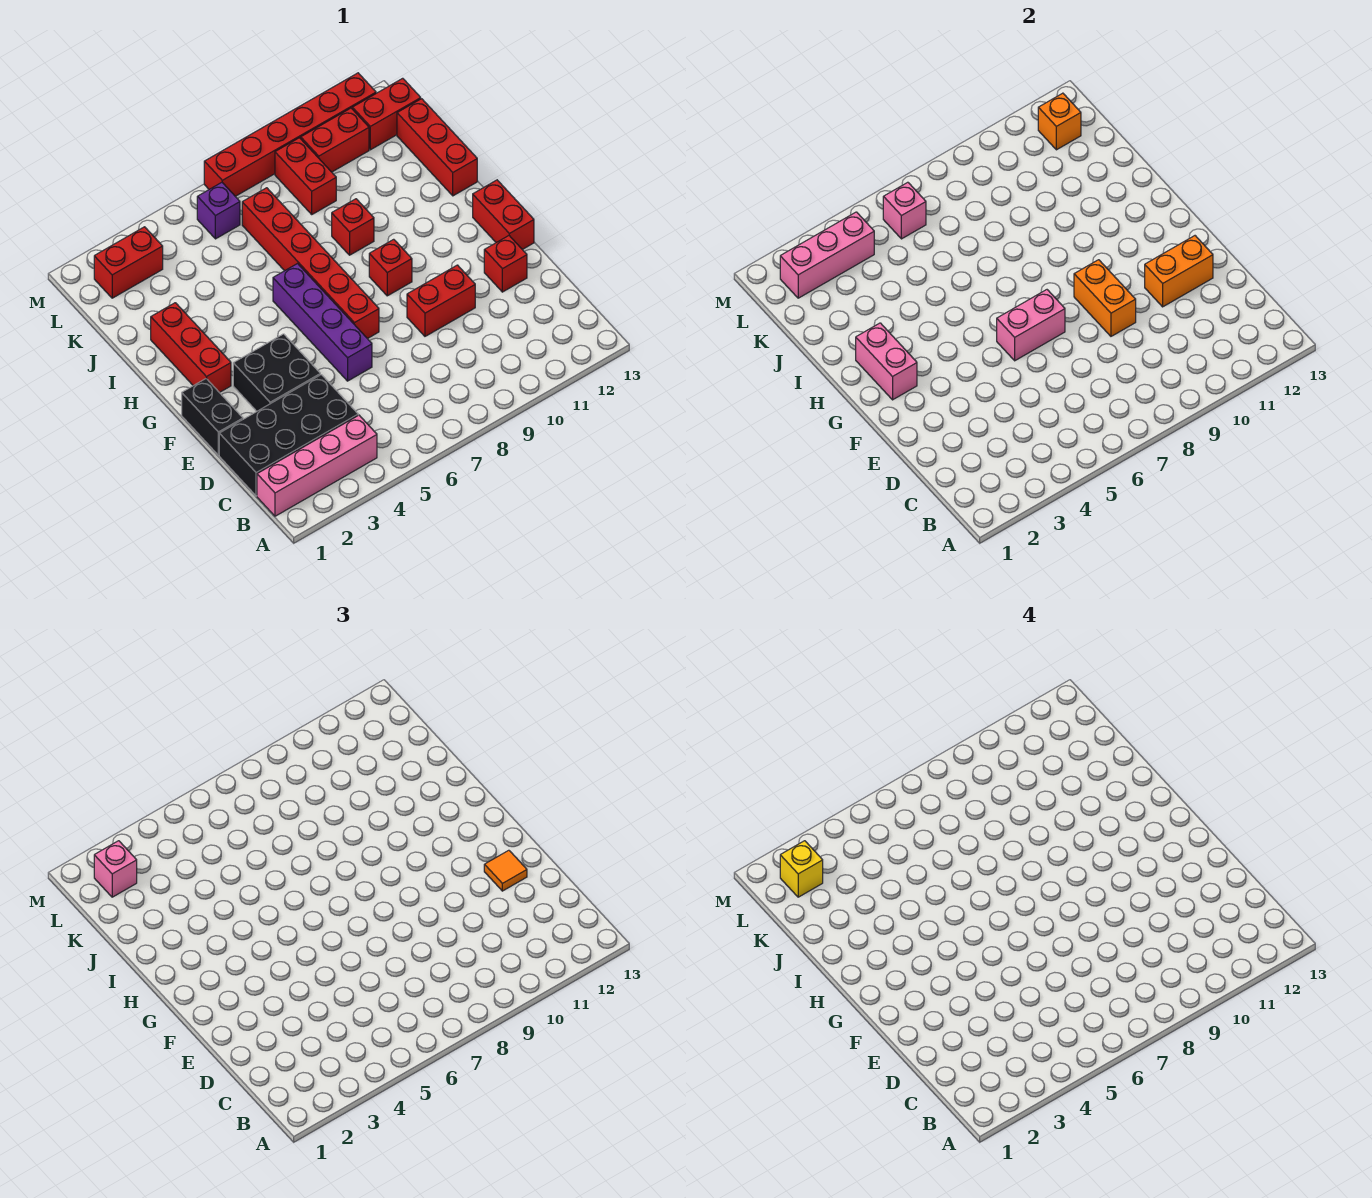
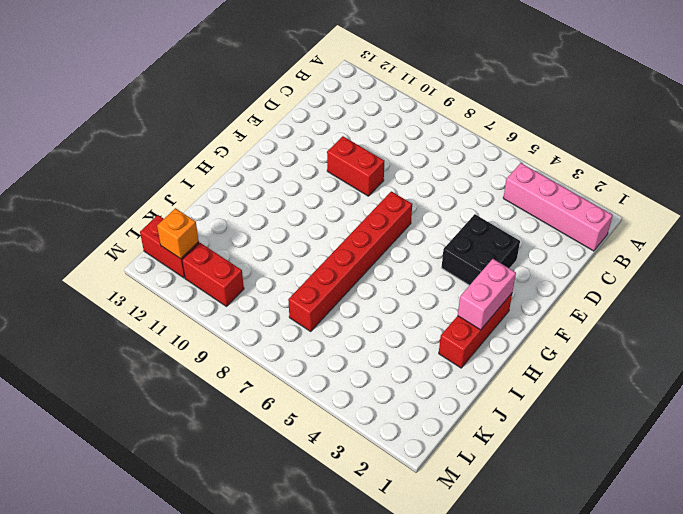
none -> black brick C1:D4 level 1
none -> black brick E1:F1 level 1
none -> purple brick E6:H6 level 1

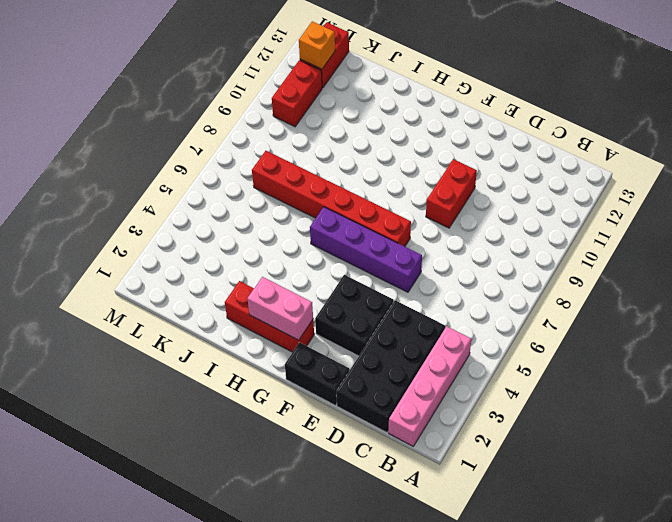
none -> red brick E12 level 1
none -> red brick F13:G13 level 1
none -> red brick G9 level 1

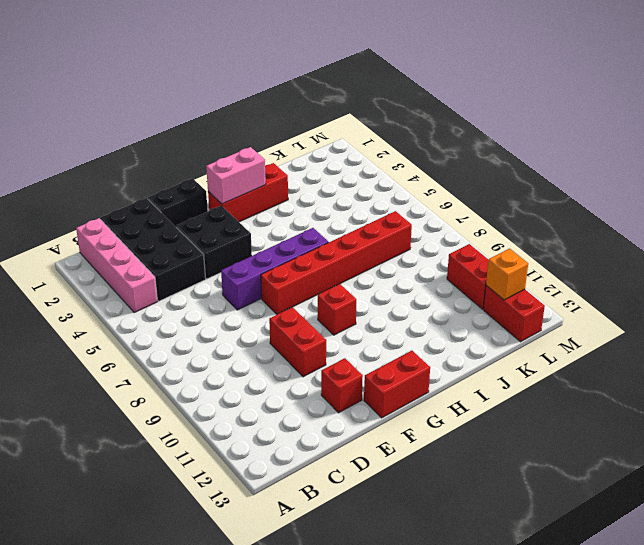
none -> red brick I9 level 1
none -> red brick I13:K13 level 1
none -> red brick K9:L9 level 1

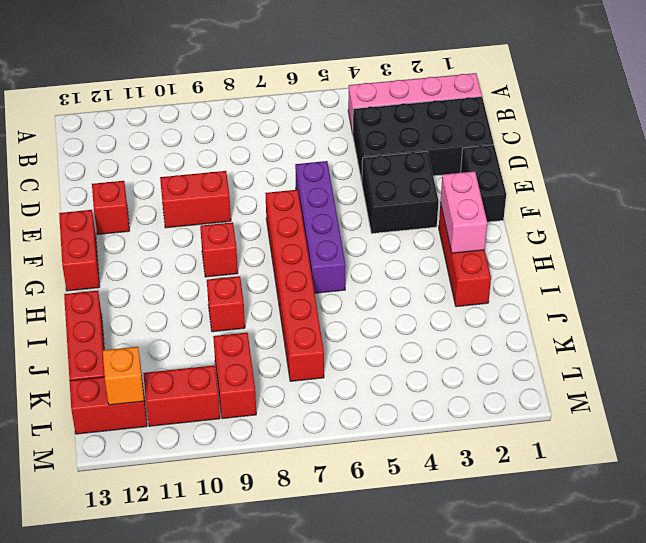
none -> red brick L2:L3 level 1
none -> purple brick L6 level 1
none -> red brick M7:M12 level 1

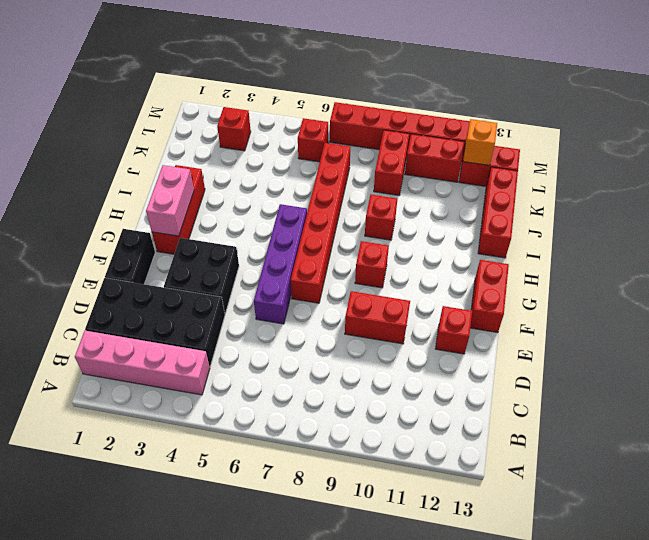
red brick L3 level 1 -> red brick L2:L3 level 1
red brick L6 level 1 -> purple brick L6 level 1
none -> orange brick E9:F9 level 2
none -> orange brick E11:E12 level 2
none -> pink brick F6:F7 level 2

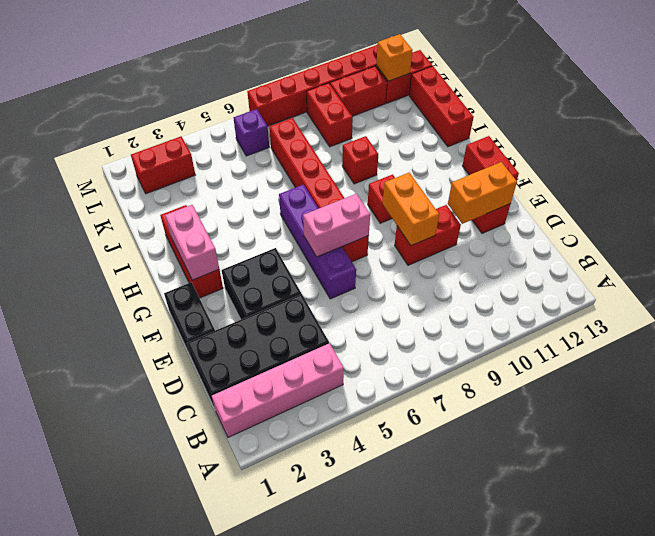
none -> pink brick L2:L4 level 2
none -> pink brick L6 level 2
none -> orange tile E12 level 3

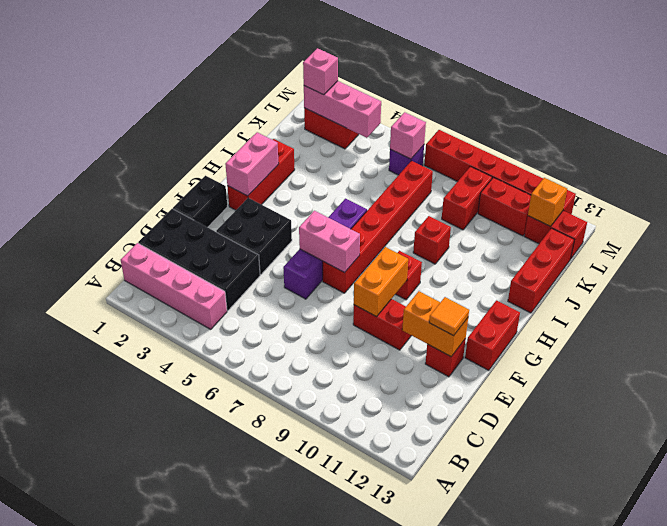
none -> yellow brick L2 level 4

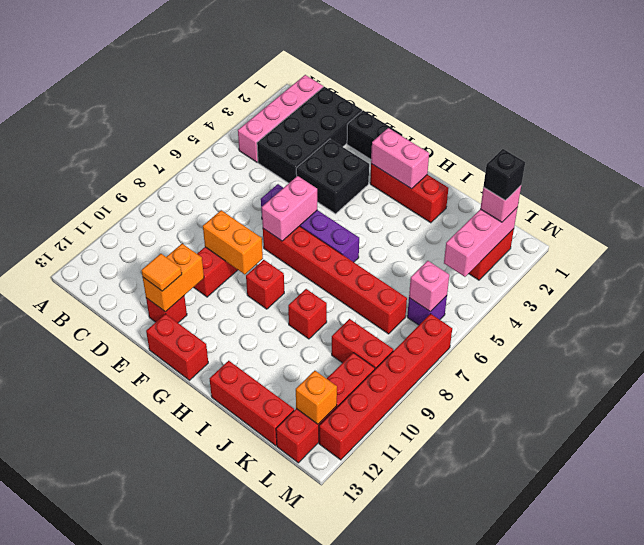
black brick L2 level 4 -> yellow brick L2 level 4

